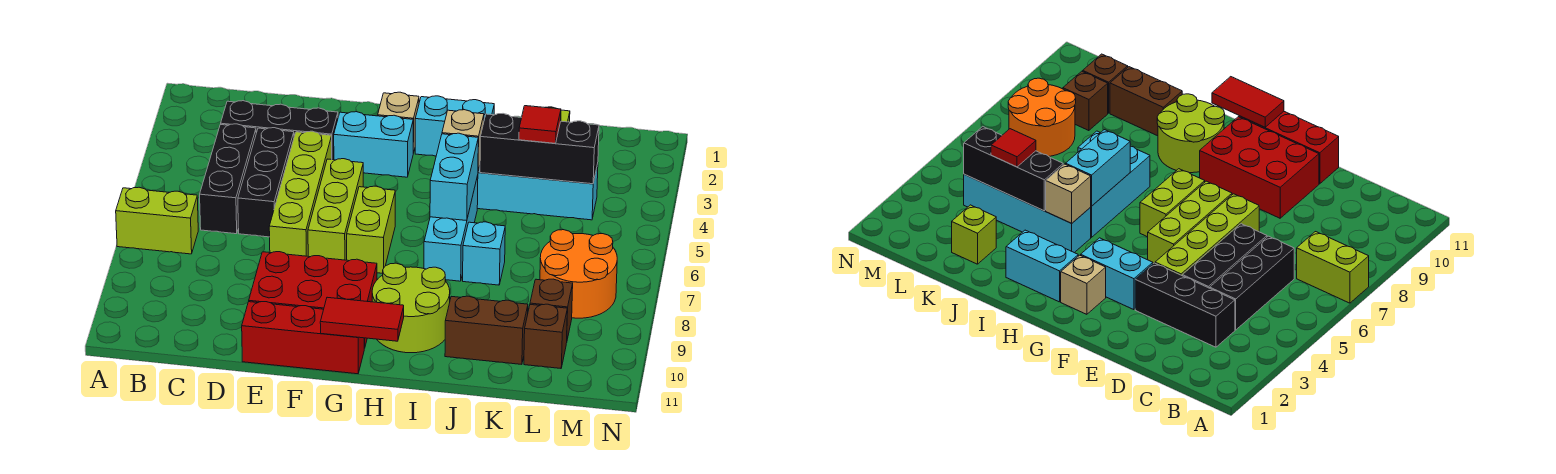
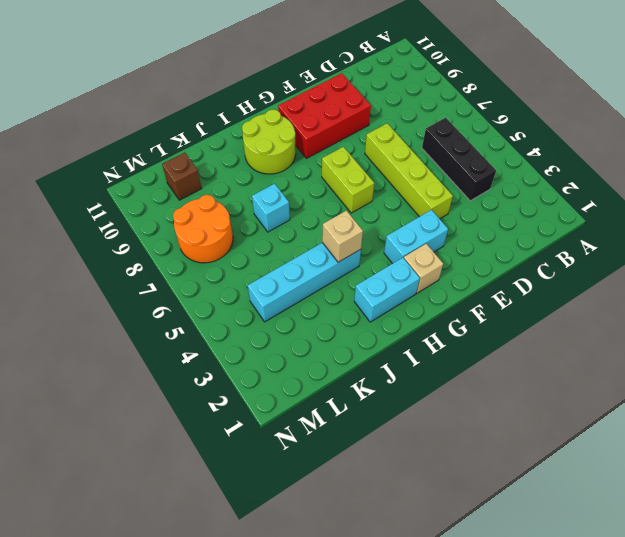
none -> lime brick A7:B7 level 1
none -> black brick C3:E3 level 1
none -> black brick D4:D6 level 1

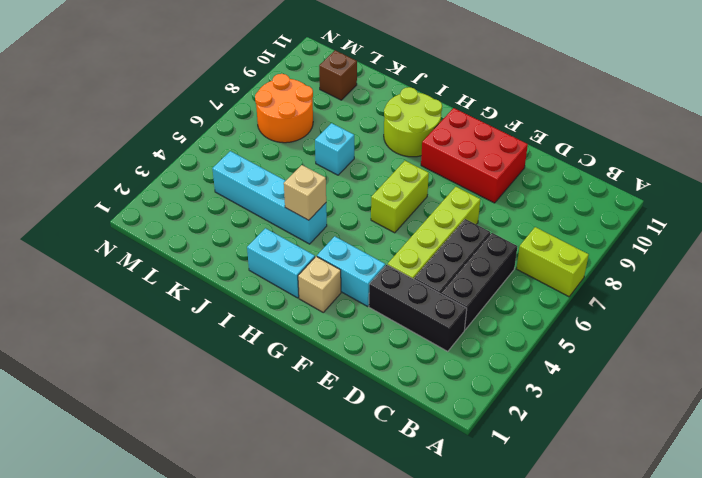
none -> red brick E11:G11 level 1
none -> lime brick F5:F7 level 1
none -> cyan brick I5:I7 level 1

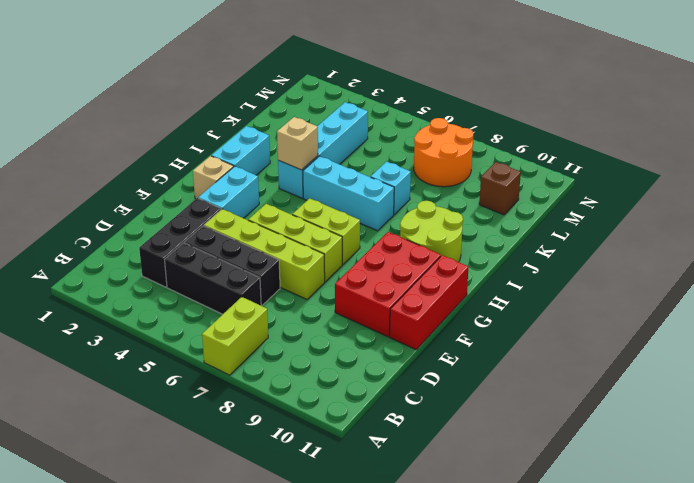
none -> brown brick J10:K10 level 1
none -> lime brick K2 level 1
none -> brown brick L9 level 1

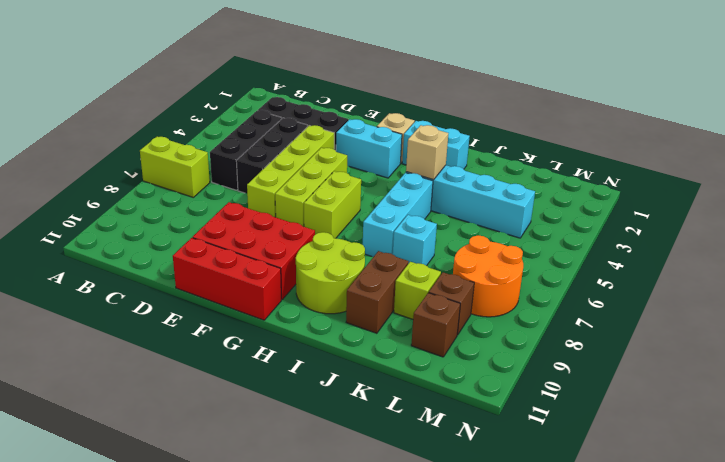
brown brick J9:J10 level 1 -> brown brick J10:K10 level 1
lime brick K9 level 1 -> lime brick K2 level 1
none -> red tile G11:H11 level 2
none -> cyan brick I5:I6 level 2
none -> black brick J4:L4 level 2

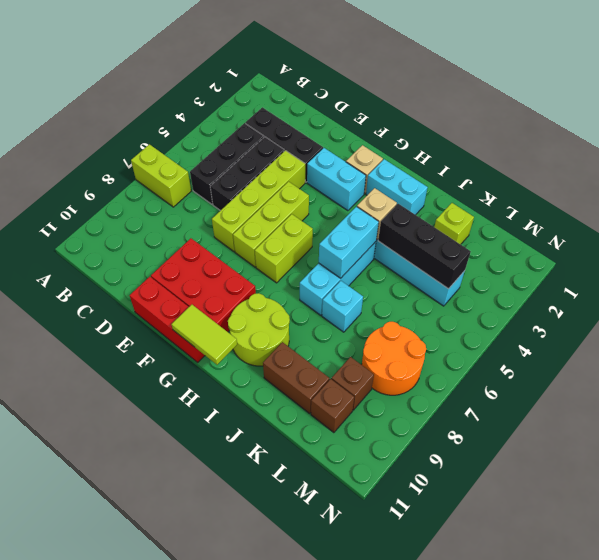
lime tile G11:H11 level 2 -> red tile G11:H11 level 2
none -> red tile K4 level 3

